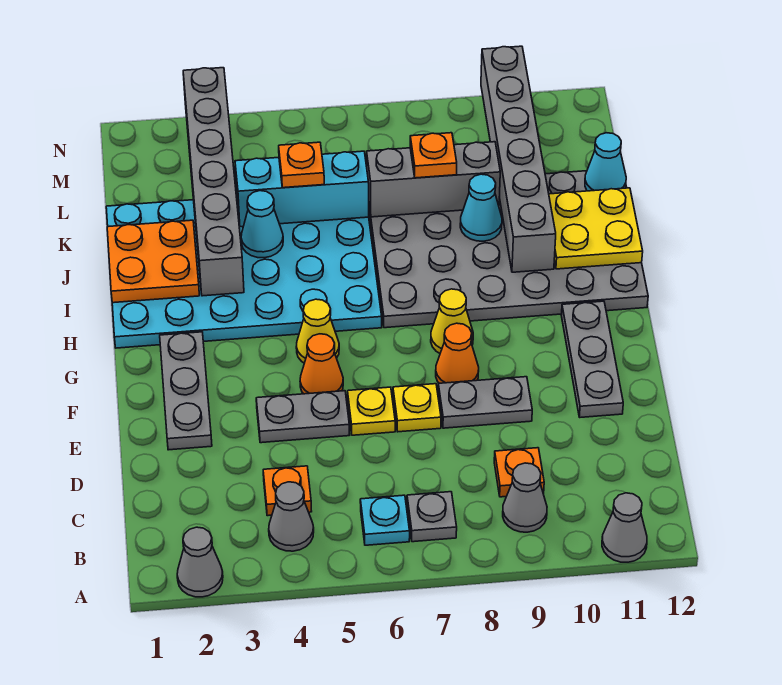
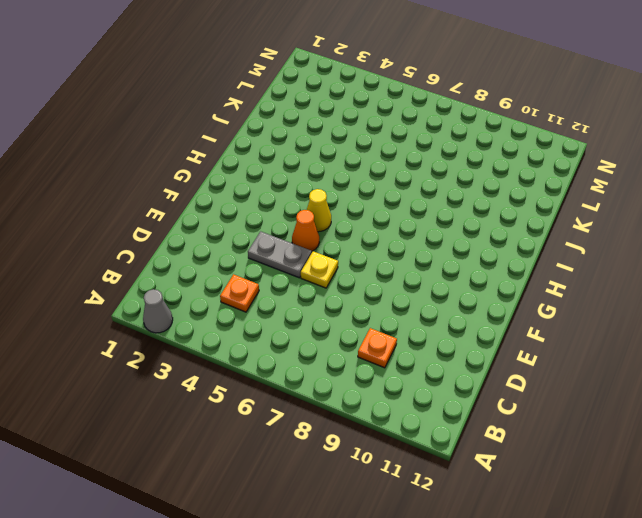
none -> grey cone A11 level 1
none -> grey cone B4 level 1
none -> cyan plate B6 level 1
none -> grey plate B7 level 1

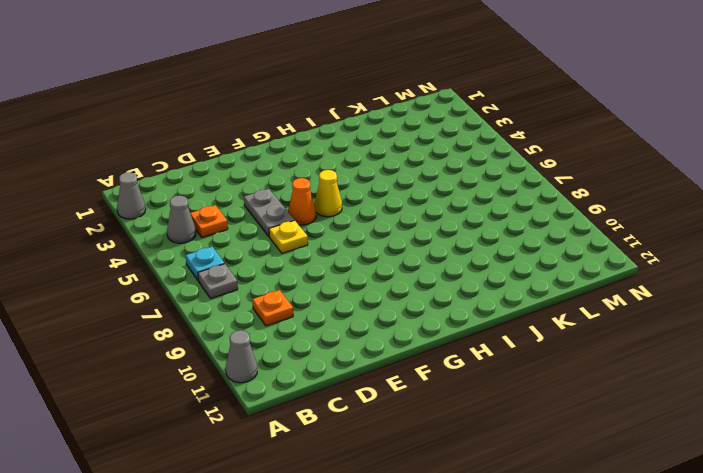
none -> grey cone B9 level 1
none -> grey plate E2:G2 level 1
none -> yellow plate E7 level 1
none -> grey plate E8:E9 level 1

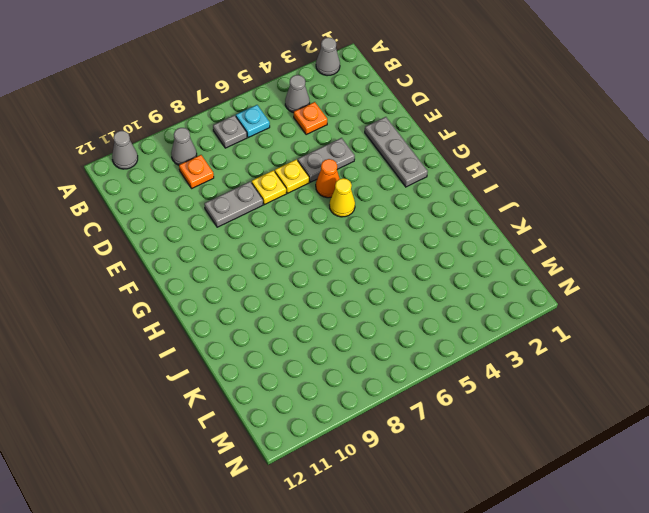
none -> grey plate E11:G11 level 1
none -> orange cone F8 level 1
none -> yellow cone G8 level 1
none -> cyan plate H1:K6 level 1

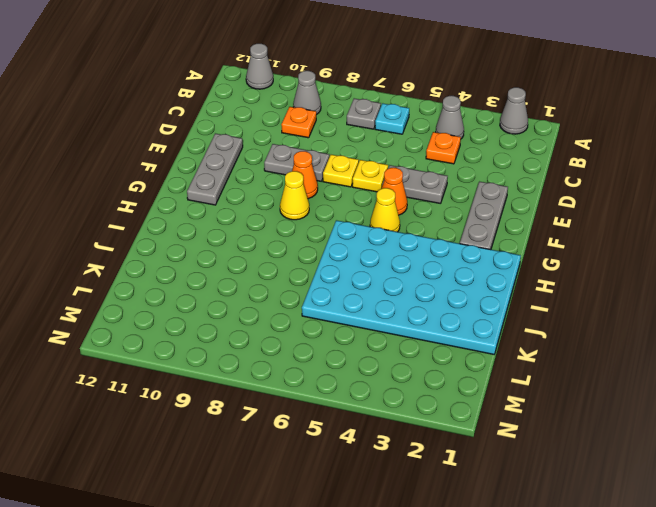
none -> grey plate H7:K12 level 1
none -> orange plate I1:J2 level 2
none -> grey brick I3:N3 level 2
none -> grey brick I10:N10 level 2

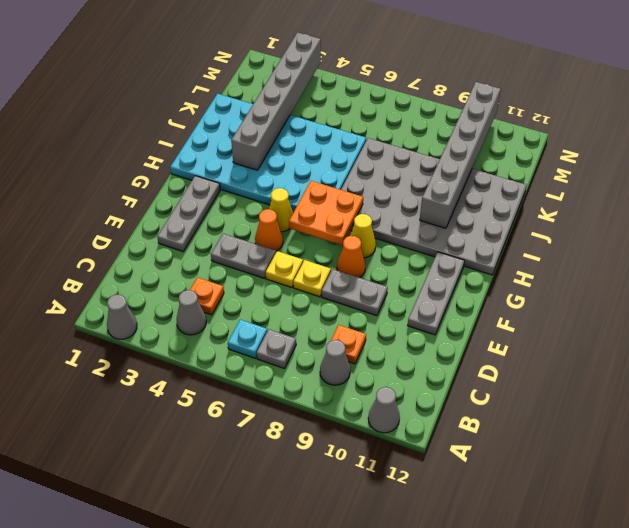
orange plate G6:H7 level 2 -> orange plate I1:J2 level 2
none -> yellow plate I11:J12 level 2
none -> cyan cone J4 level 2
none -> cyan cone J9 level 2
none -> cyan brick K4:K6 level 2

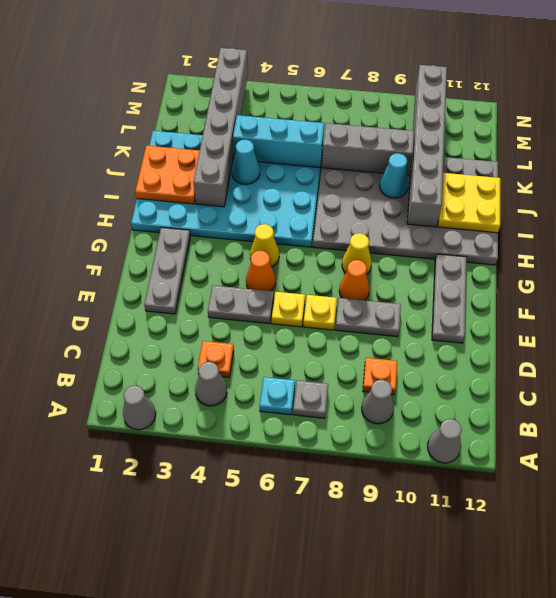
none -> cyan cone K12 level 2
none -> orange plate K5 level 3
none -> orange plate K8 level 3

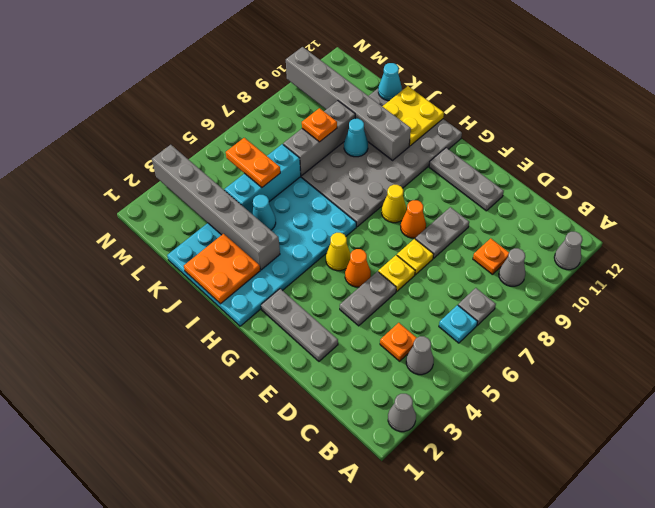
orange plate K5:L5 level 3 -> orange plate K5 level 3

